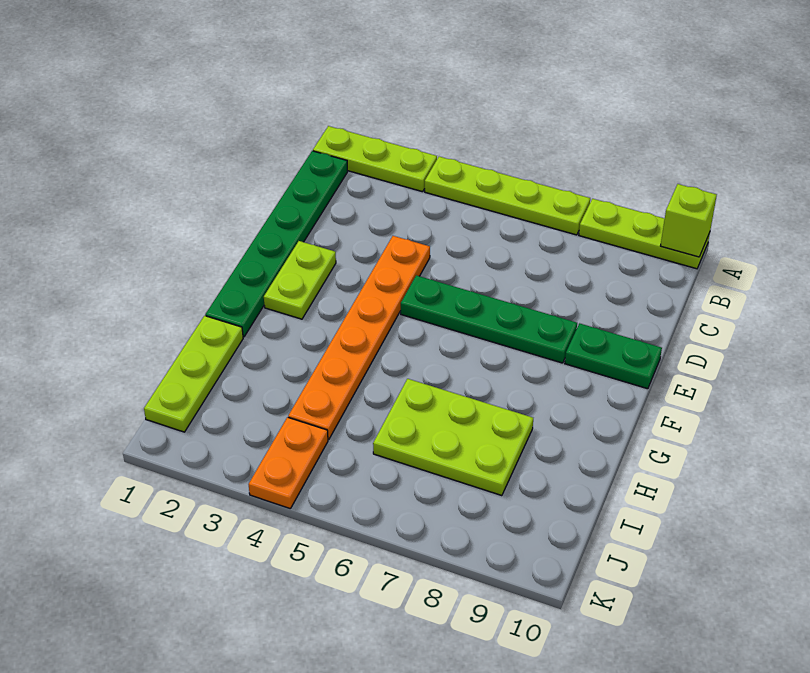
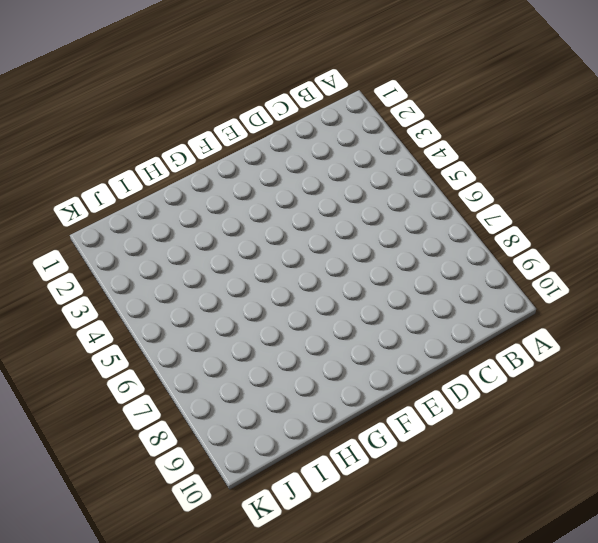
none -> lime plate A1:A3 level 1
none -> lime plate A4:A7 level 1
none -> lime plate A8:A10 level 1

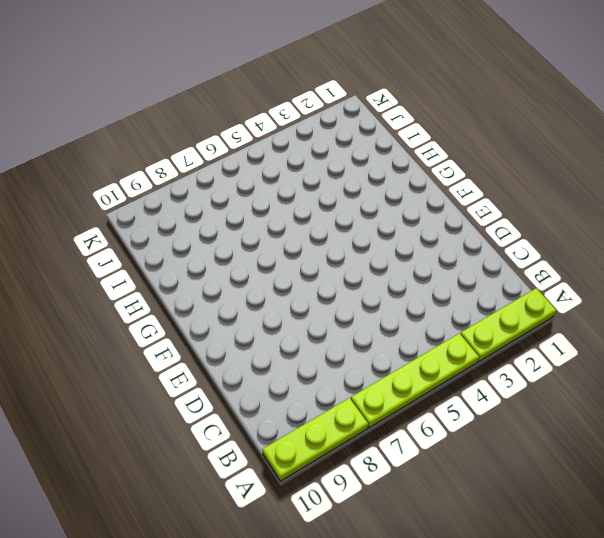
none -> green plate B1:G1 level 1
none -> orange plate D4:I4 level 1
none -> lime plate E2:F2 level 1

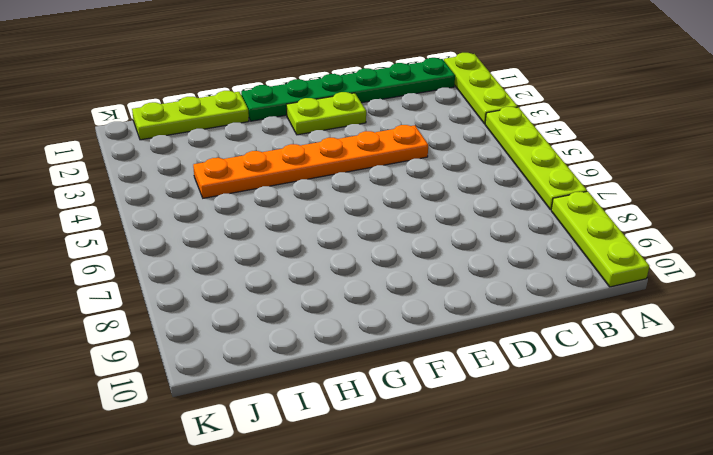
none -> green plate E5:E8 level 1
none -> green plate E9:E10 level 1
none -> lime plate H6:I8 level 1

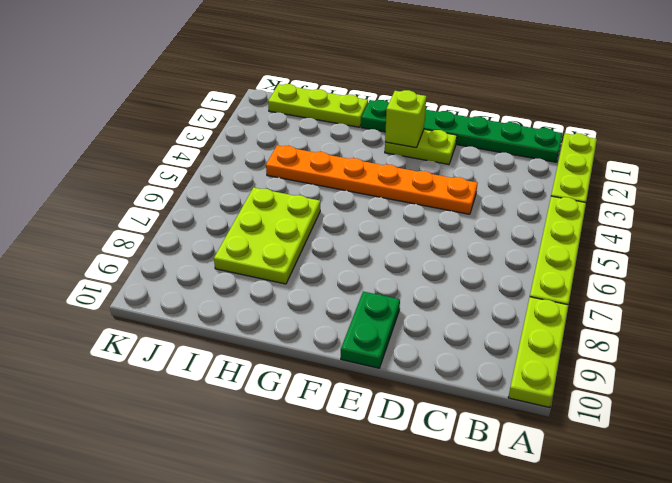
lime brick F2 level 2 -> lime brick A10 level 2
none -> green plate E5:E8 level 1
none -> orange plate J4:K4 level 1

